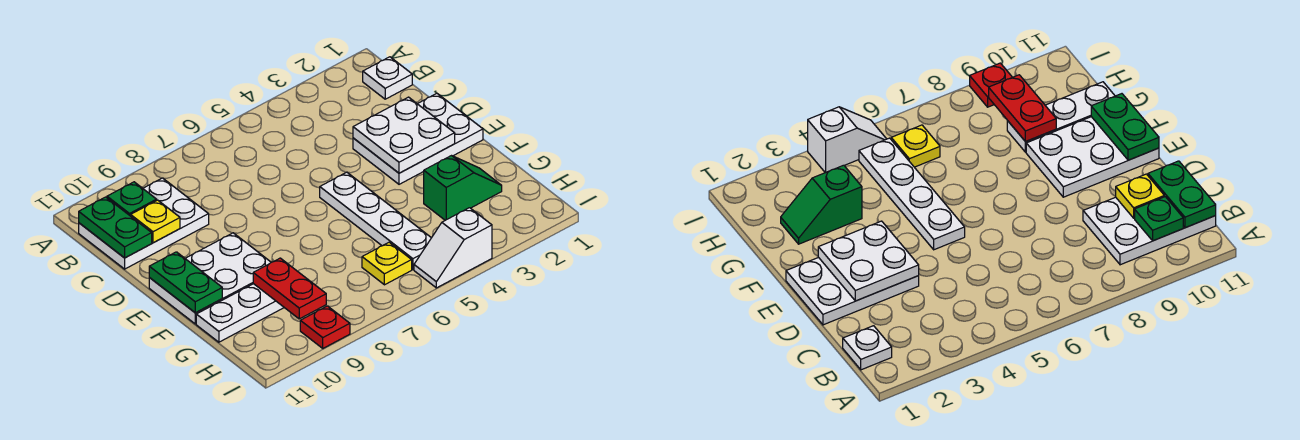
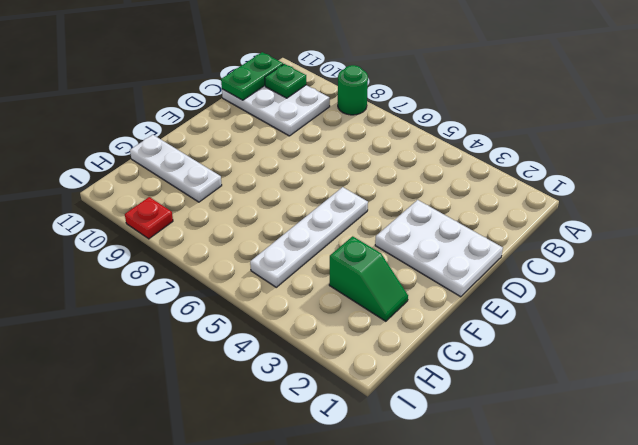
green round brick A8 level 1 -> none
none -> white plate B1 level 1
none -> white plate E9:F11 level 1
none -> yellow plate H6 level 1

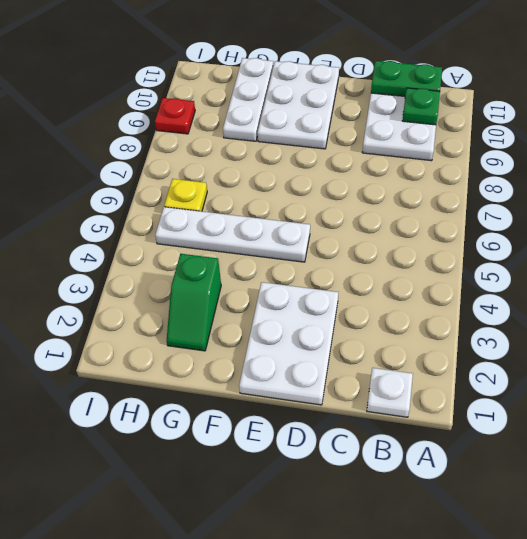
none -> white slope I4:I5 level 1 top 4
none -> yellow plate C10 level 2
none -> white plate D2:E3 level 2

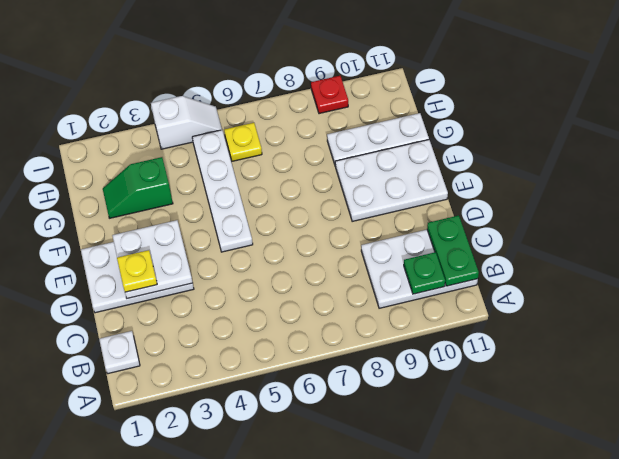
yellow plate D2 level 3 -> yellow plate C10 level 2
none -> green plate E11:F11 level 2
none -> red plate G9:H9 level 2

